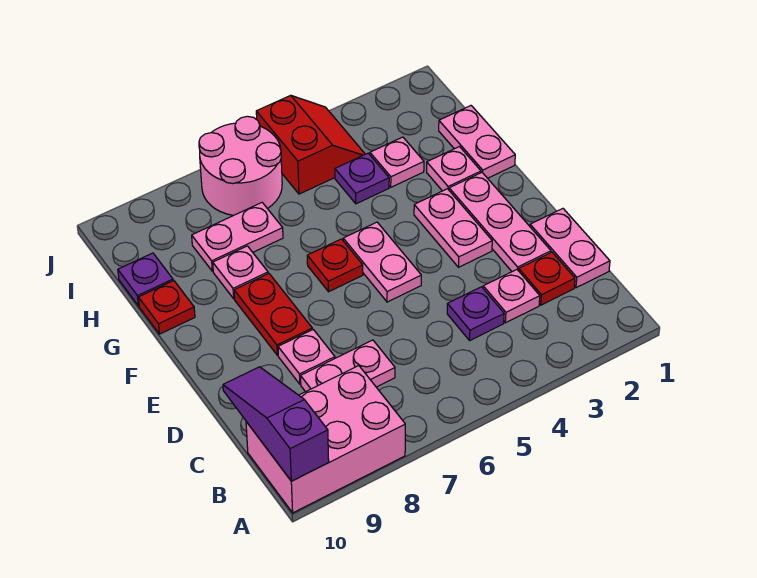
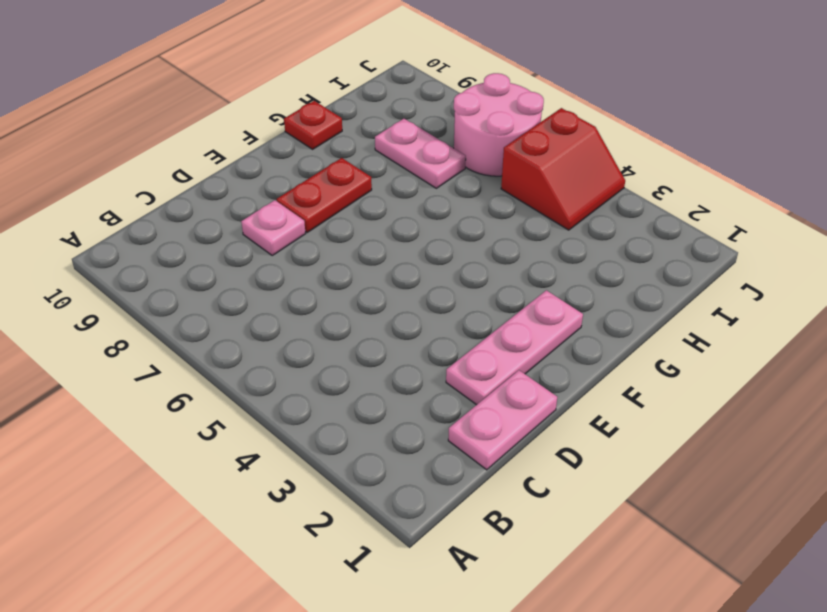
none -> pink brick A8:B10 level 1
none -> red plate C2 level 1
none -> pink plate C3 level 1

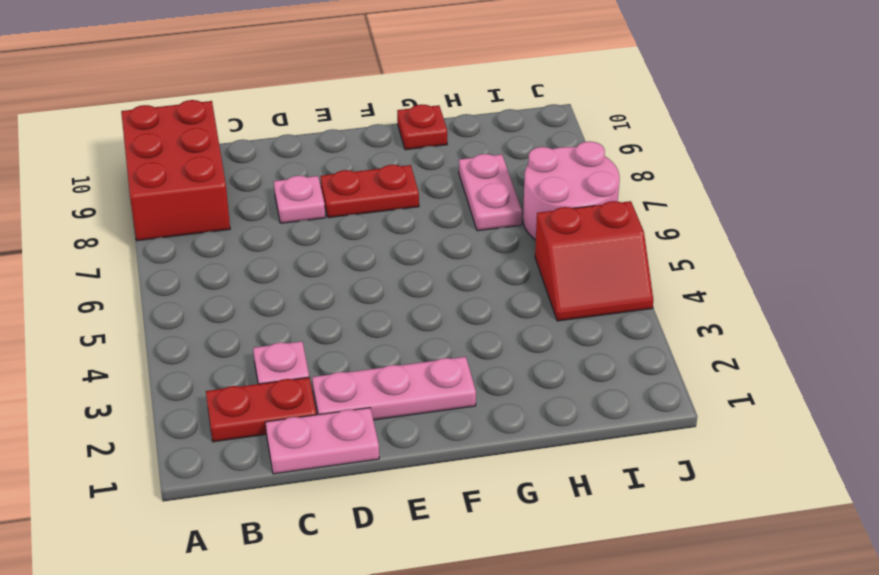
red brick A8:B10 level 1 -> pink brick A8:B10 level 1
red plate B2:C2 level 1 -> red plate C2 level 1
none -> purple plate C4 level 1
none -> pink plate C7:C8 level 1
none -> pink plate E3:F3 level 1

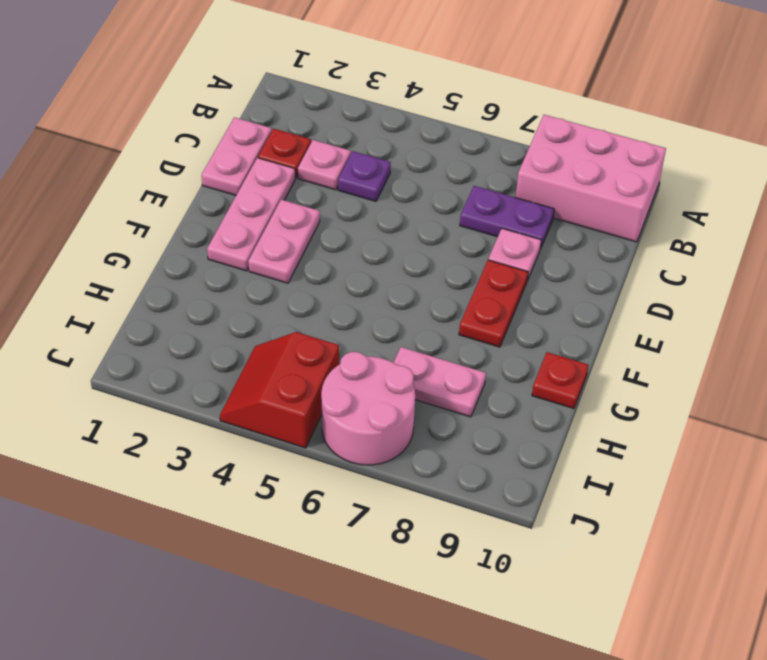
purple plate C7:C8 level 1 -> pink plate C7:C8 level 1
none -> pink plate E5:F5 level 1
none -> red plate F6 level 1
none -> pink plate G1:H1 level 1

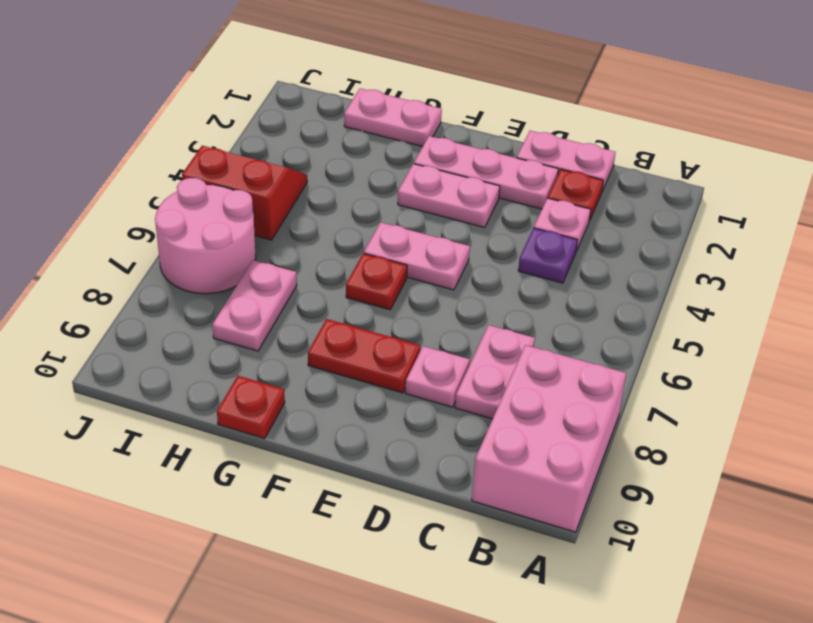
none -> pink plate G2 level 1
none -> pink plate G8 level 1
none -> pink plate H3 level 1

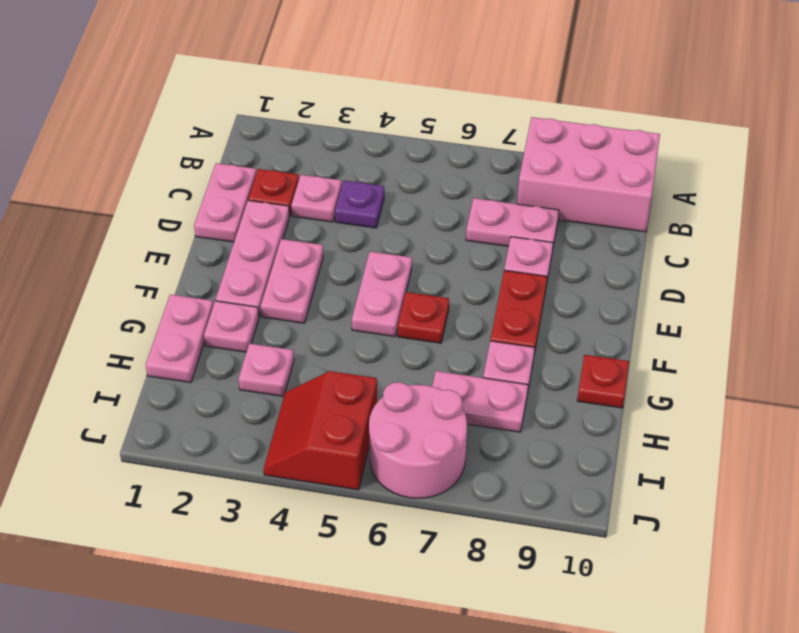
none -> purple plate H4 level 1
none -> purple plate H10 level 1
none -> purple slope A10:C10 level 2 top A

